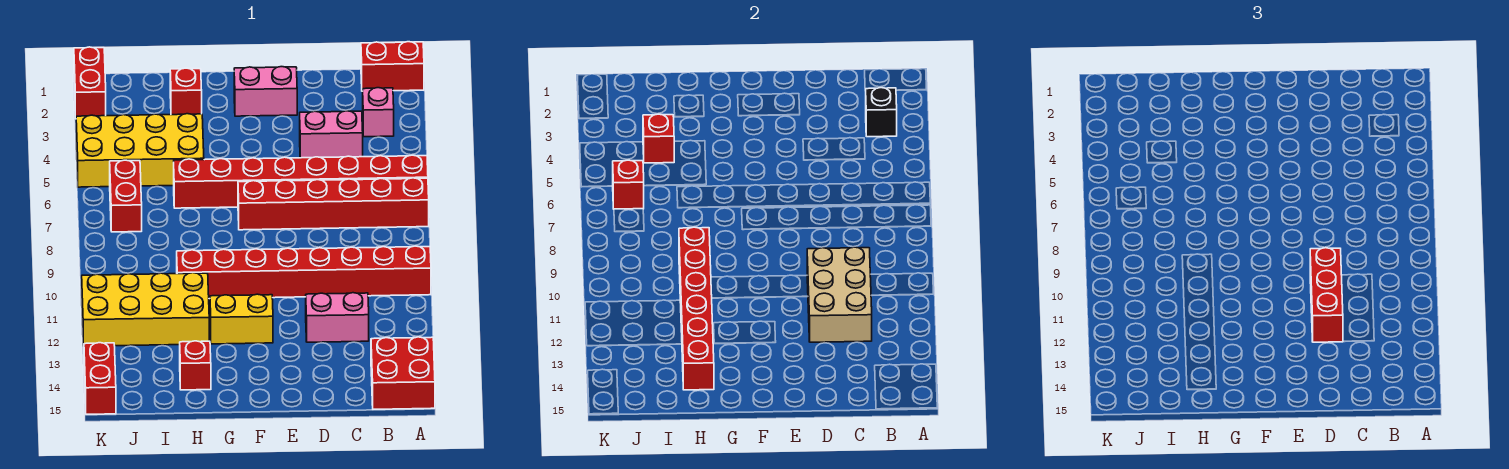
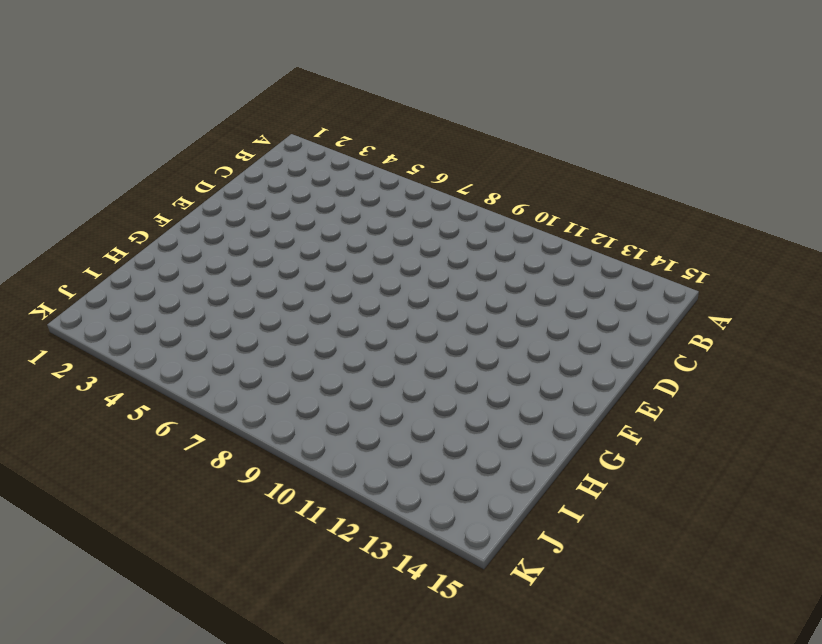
none -> red brick A1:B1 level 1
none -> red brick A6:H6 level 1
none -> red brick A7:F7 level 1

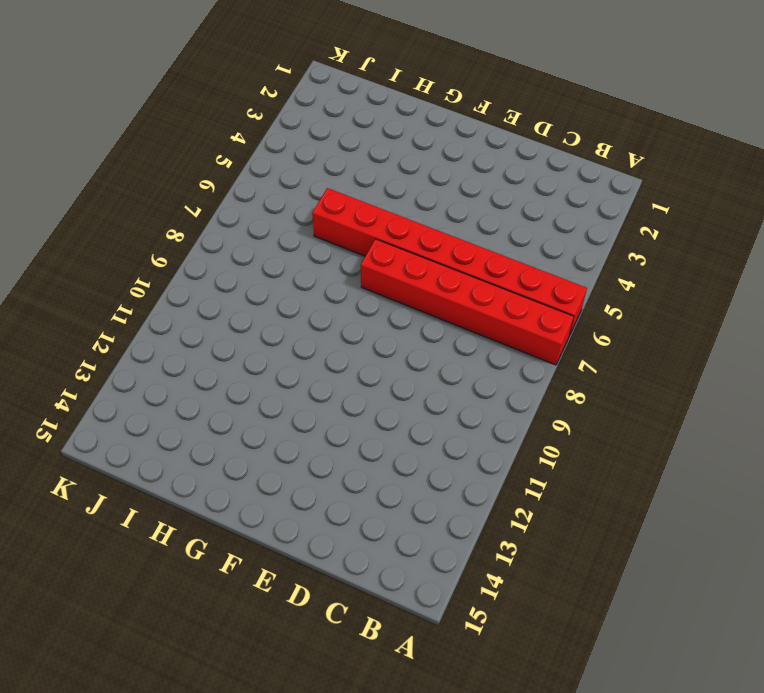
none -> red brick A1:B1 level 1
none -> red brick A10:H10 level 1
none -> red brick A14:B15 level 1

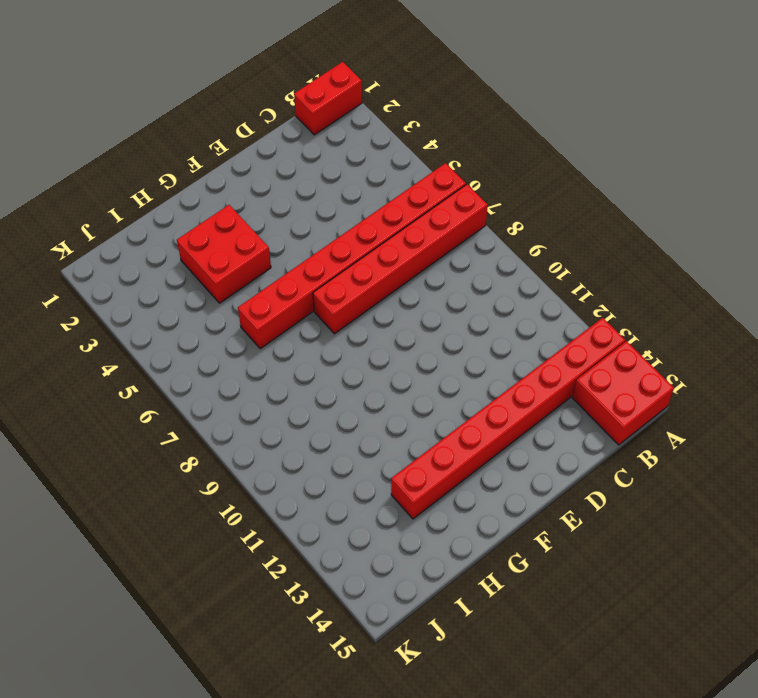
red brick A13:H13 level 1 -> red brick A10:H10 level 1
red brick G3:H4 level 1 -> yellow brick H4:K5 level 1
none -> pink brick B3 level 1
none -> pink brick C4:D4 level 1
none -> pink brick C12:D12 level 1

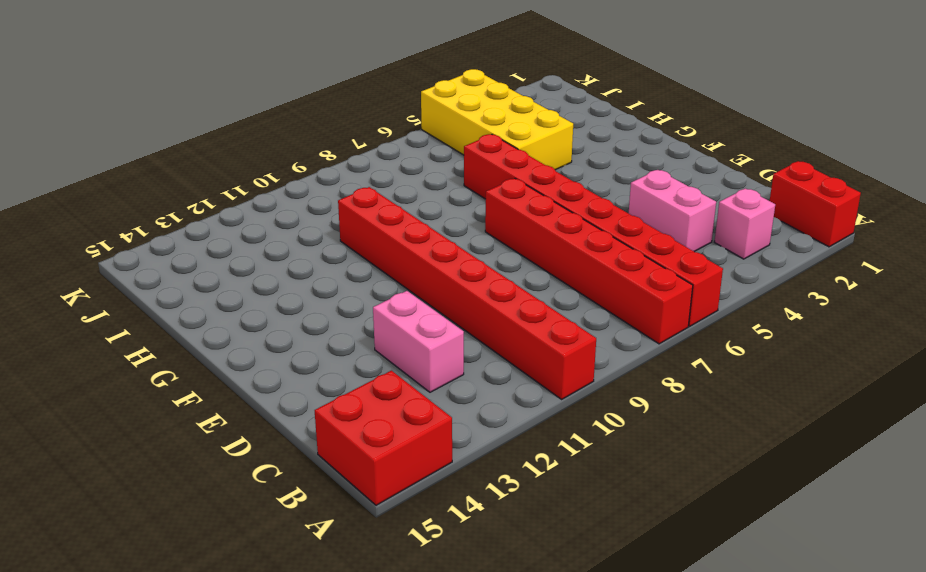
none -> pink brick E2:F2 level 1
none -> yellow brick F12:G12 level 1
none -> red brick H2 level 1

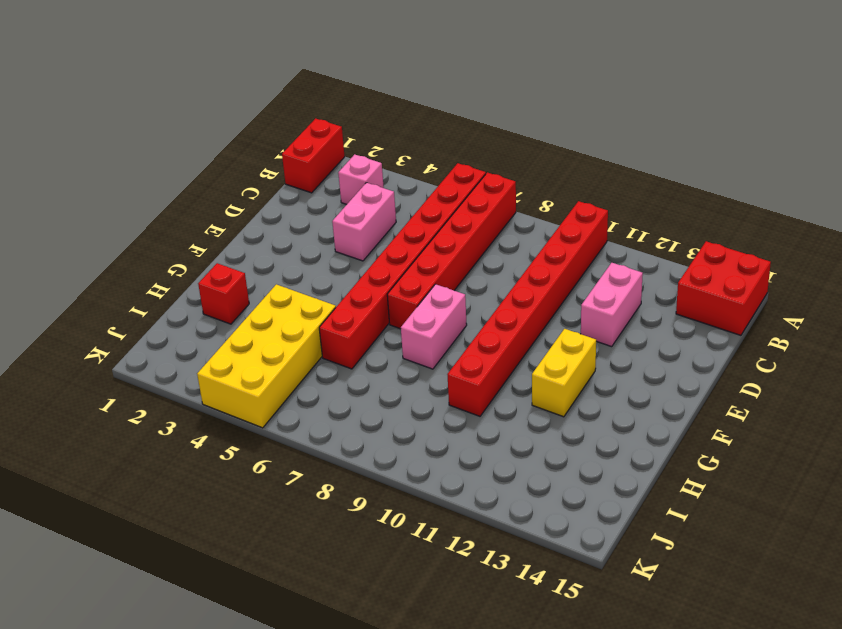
pink brick F8:G8 level 1 -> pink brick E2:F2 level 1
none -> yellow brick H11:K12 level 1
none -> red brick H14 level 1
none -> red brick J6:J7 level 1

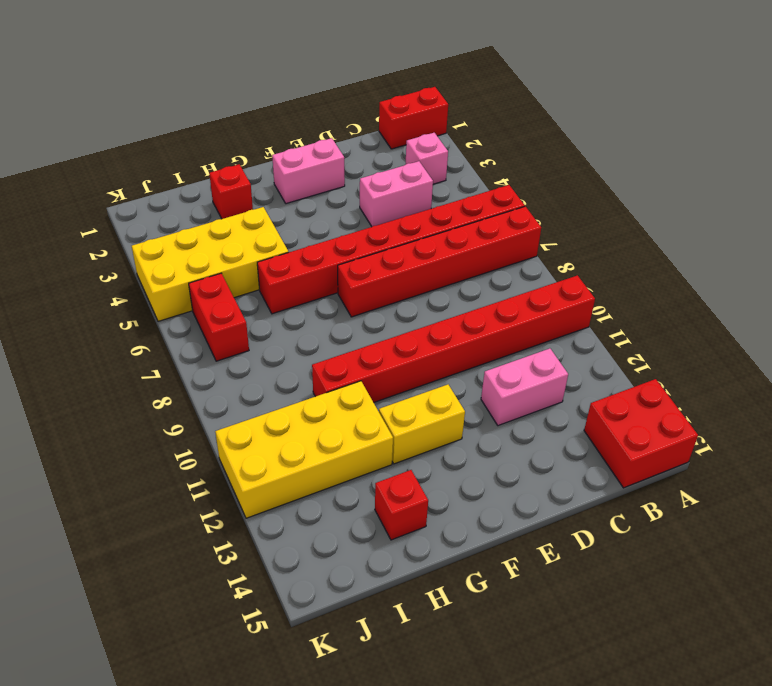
none -> red brick K1:K2 level 1
none -> red brick K14:K15 level 1
none -> black brick B3 level 2

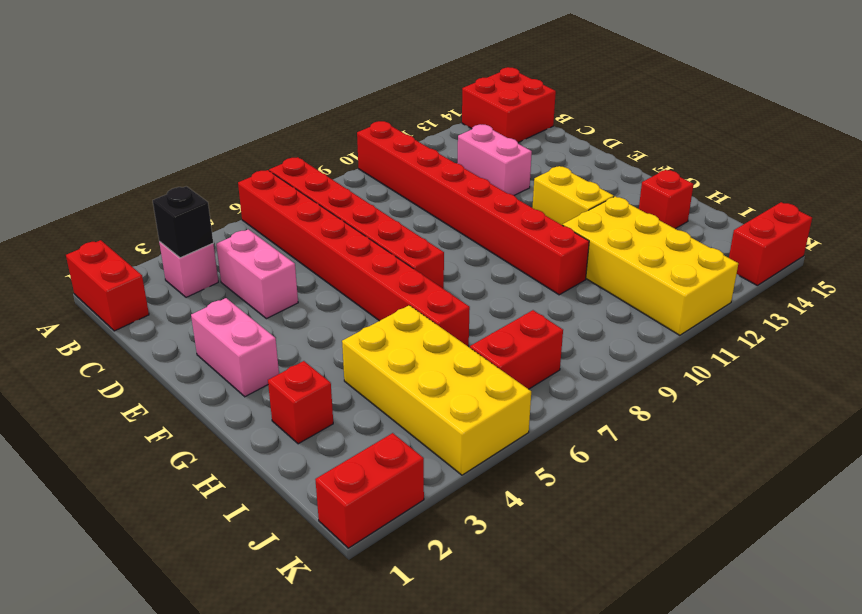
none -> tan brick C10:D12 level 2
none -> red brick H9:H14 level 2
none -> red brick I4 level 2

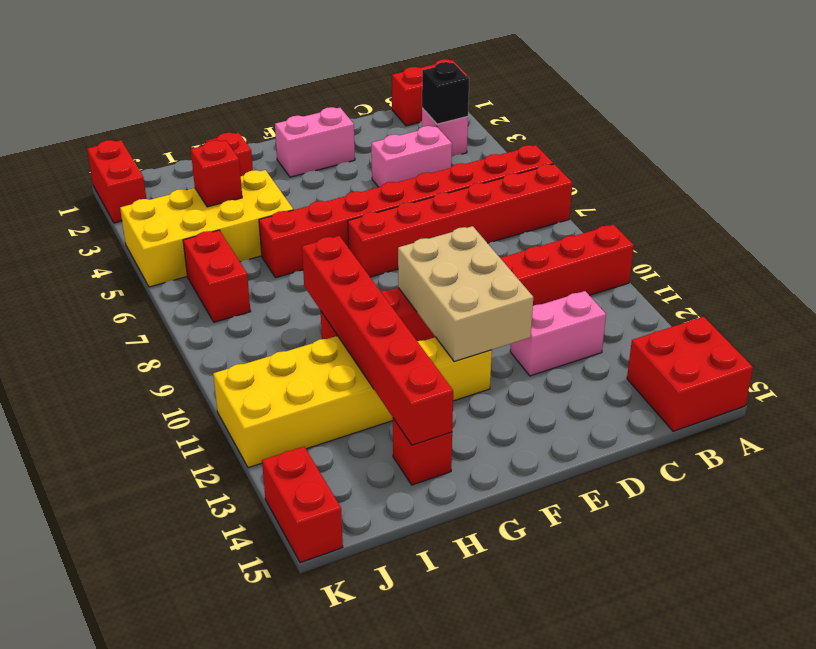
tan brick E10:F12 level 2 -> tan brick C10:D12 level 2
none -> red brick J6 level 2
none -> red brick D10:D12 level 3

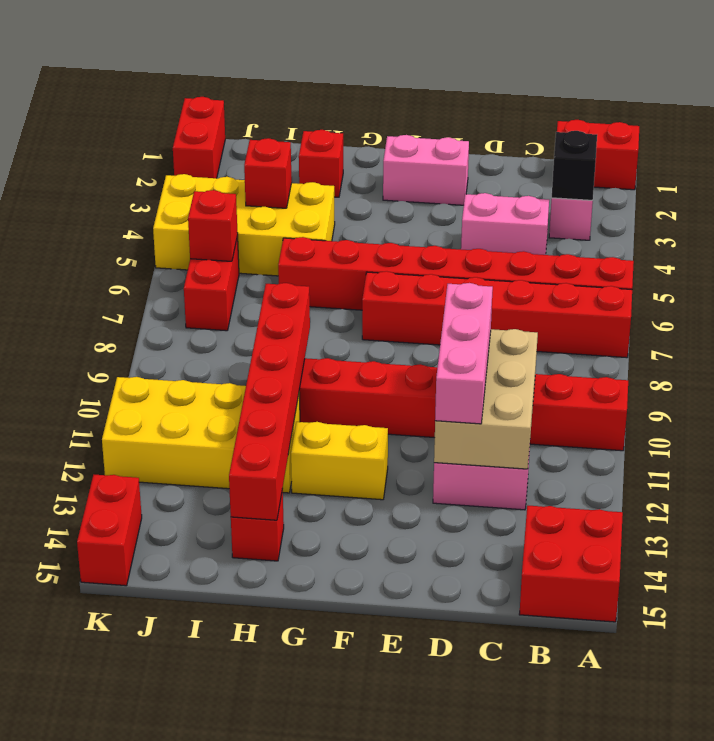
pink brick D10:D12 level 3 -> red brick D10:D12 level 3

